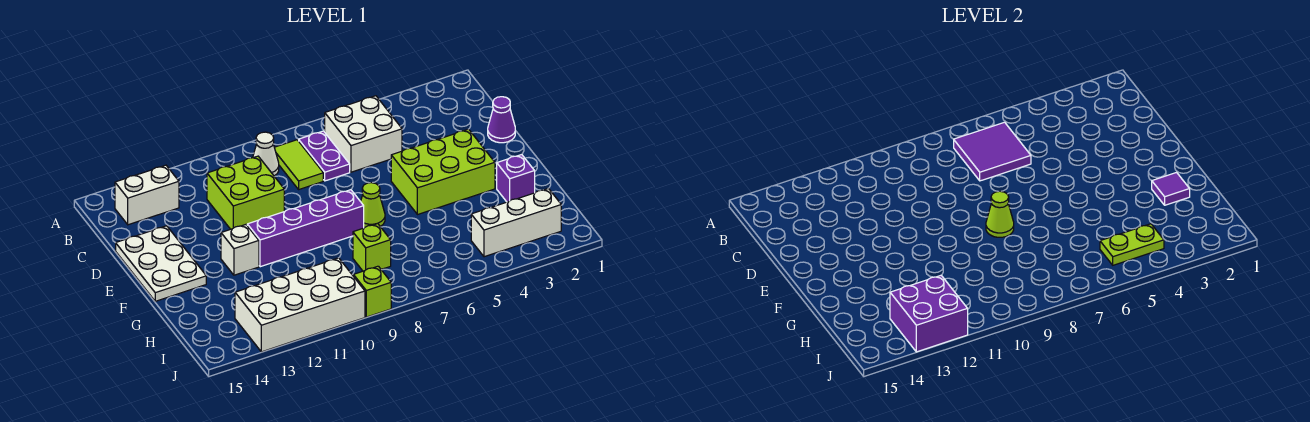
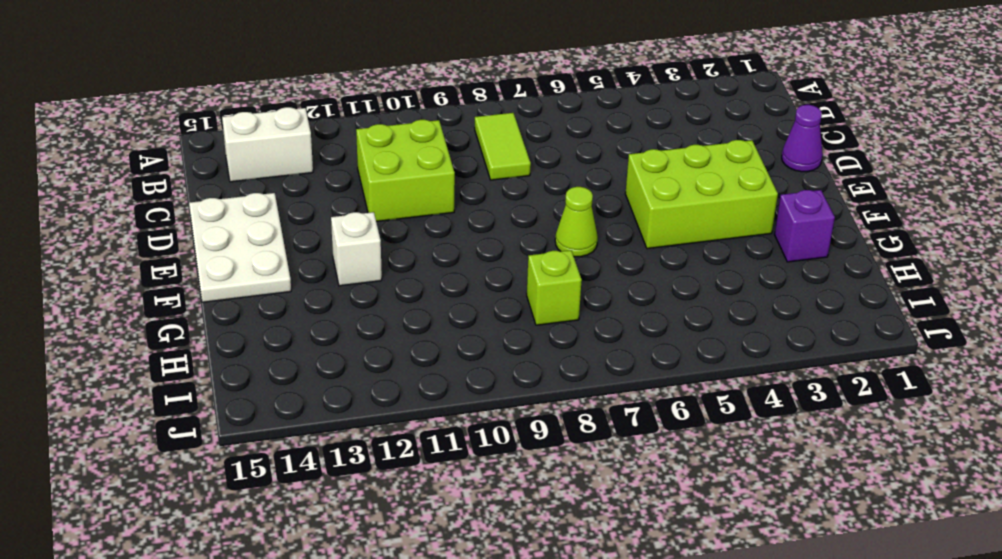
none -> white brick B5:C6 level 1
none -> purple plate B7:C7 level 1
none -> white cone B9 level 1

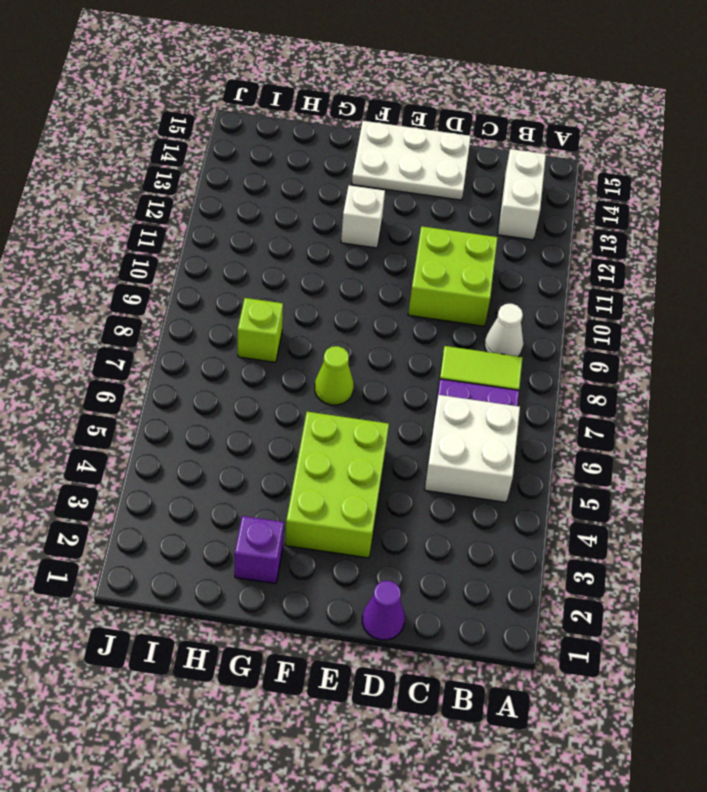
none -> purple brick F8:F11 level 1
none -> white brick I2:I4 level 1
none -> white brick I10:J13 level 1

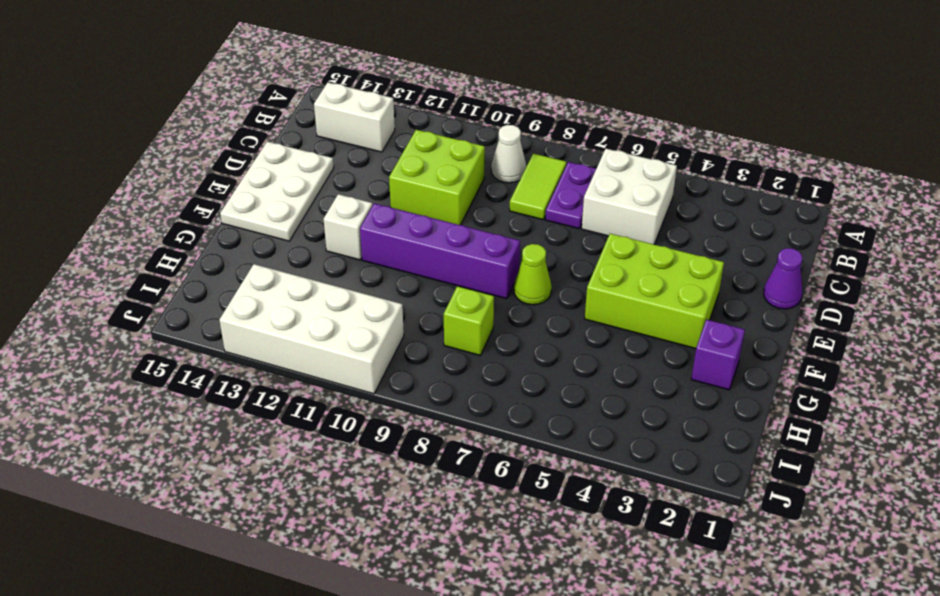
none -> white brick I2:I4 level 1
none -> lime brick J9 level 1
none -> purple tile B6:C7 level 2

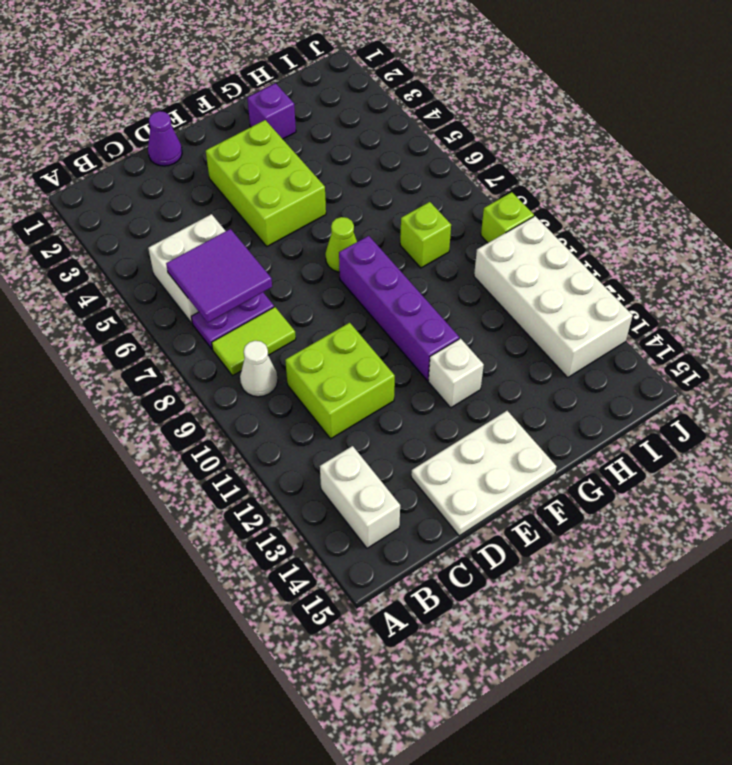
none -> white brick I2:I4 level 1
none -> lime cone F8 level 2
none -> purple tile G2 level 2

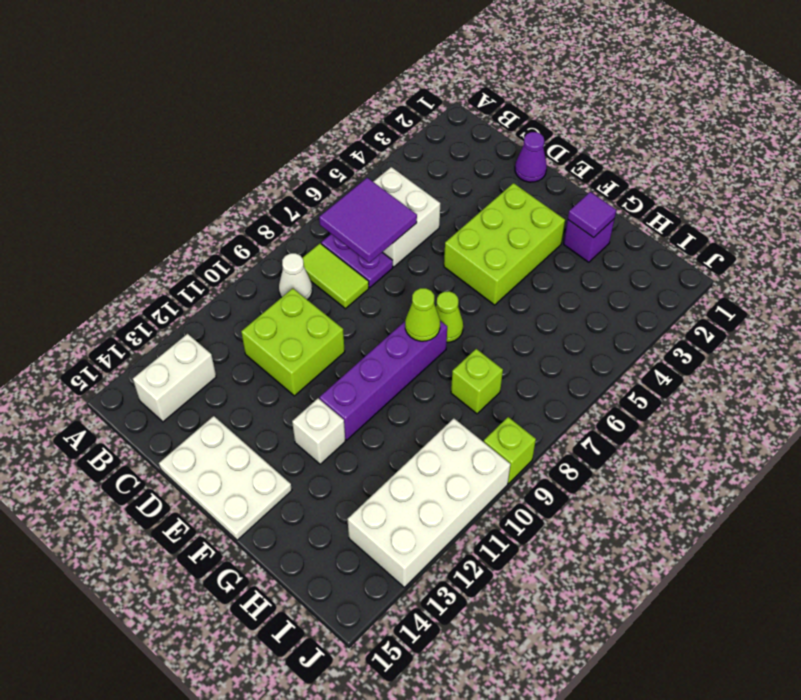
none -> white brick I2:I4 level 1
none -> lime plate I4:I5 level 2
none -> purple brick I12:J13 level 2

